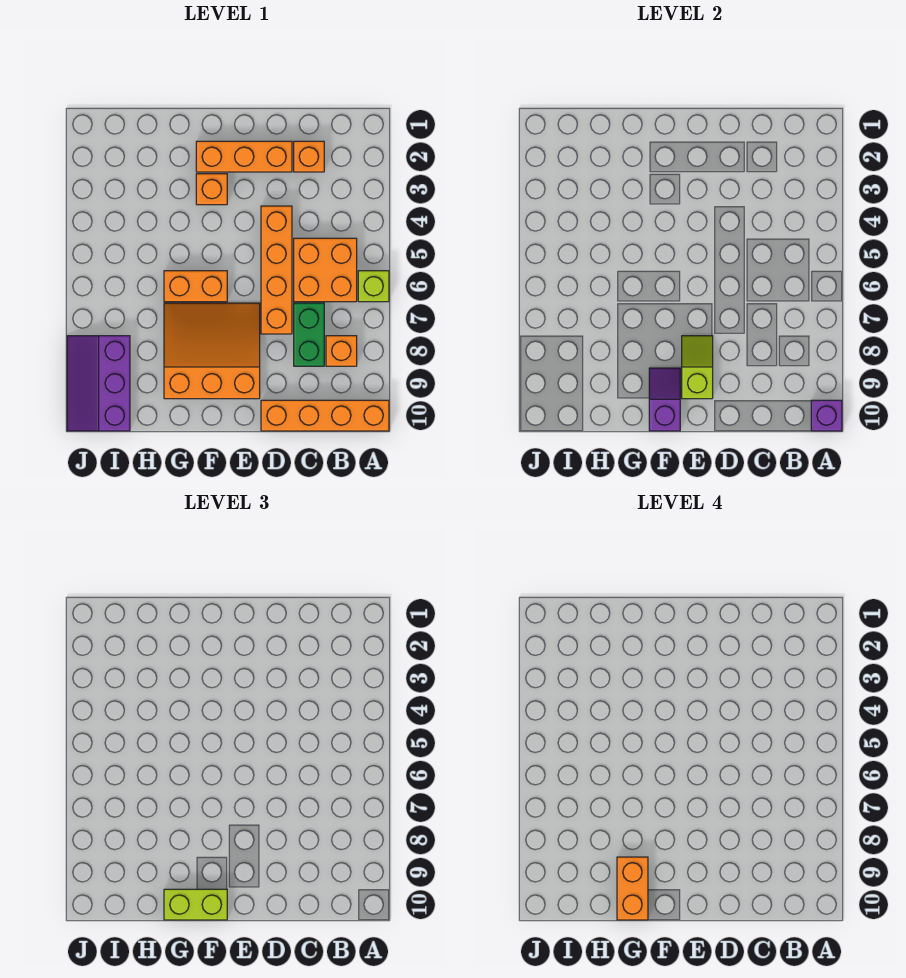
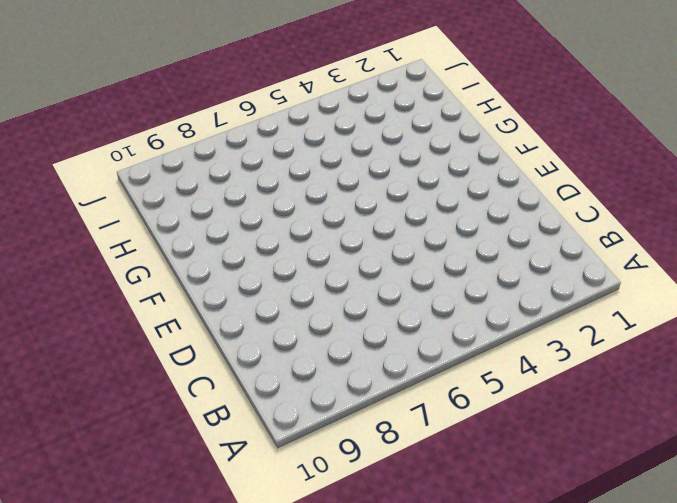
none -> lime brick A6 level 1
none -> orange brick A10:D10 level 1
none -> orange brick B5:C6 level 1

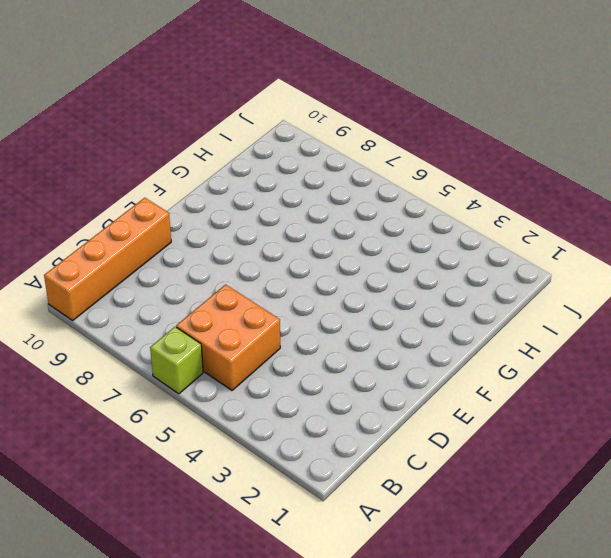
none -> orange brick B8 level 1
none -> orange brick C2 level 1
none -> green brick C7:C8 level 1

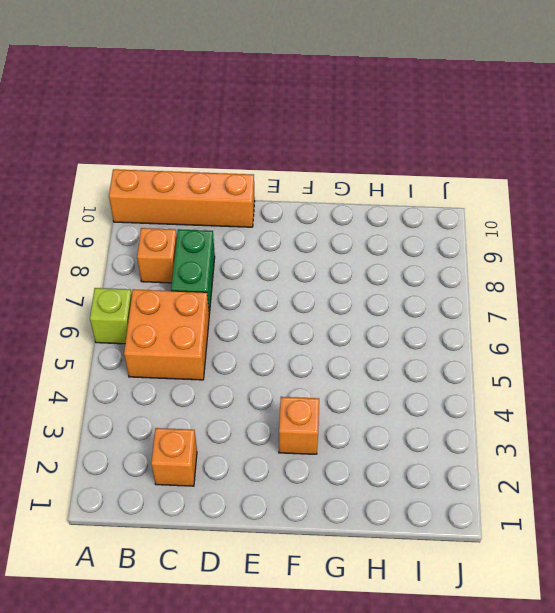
none -> orange brick D2:F2 level 1
none -> orange brick D4:D7 level 1
none -> orange slope E7:G9 level 1 top 9

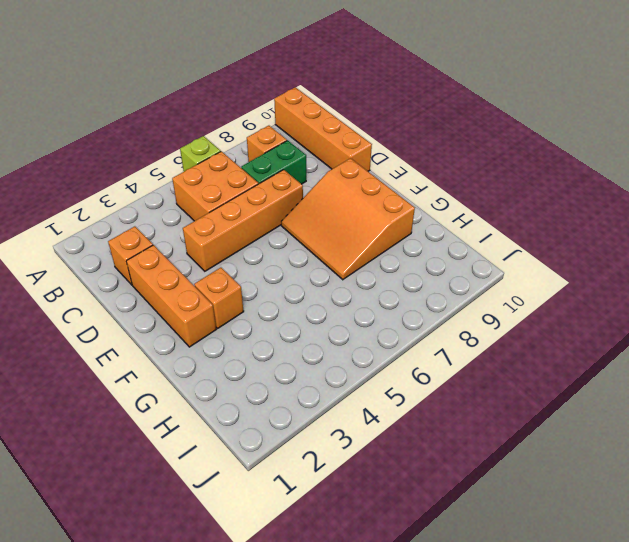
none -> orange brick F6:G6 level 1
none -> purple slope I8:J10 level 1 top I
none -> purple brick A10 level 2

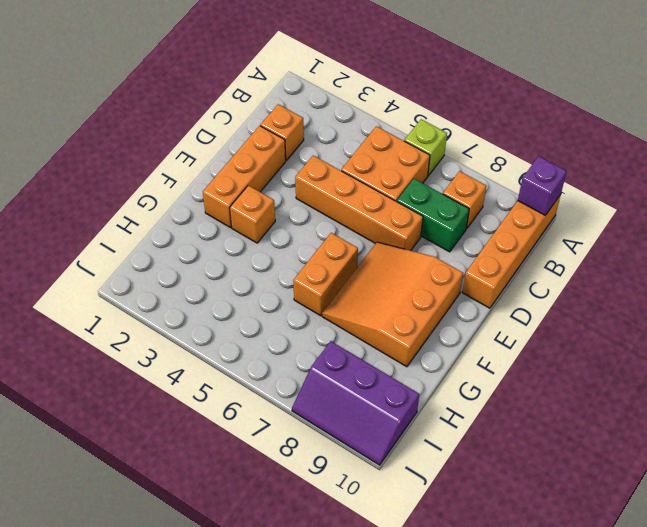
none -> lime slope E8:E9 level 2 top 9
none -> purple slope F9:F10 level 2 top 10
none -> lime brick F10:G10 level 3

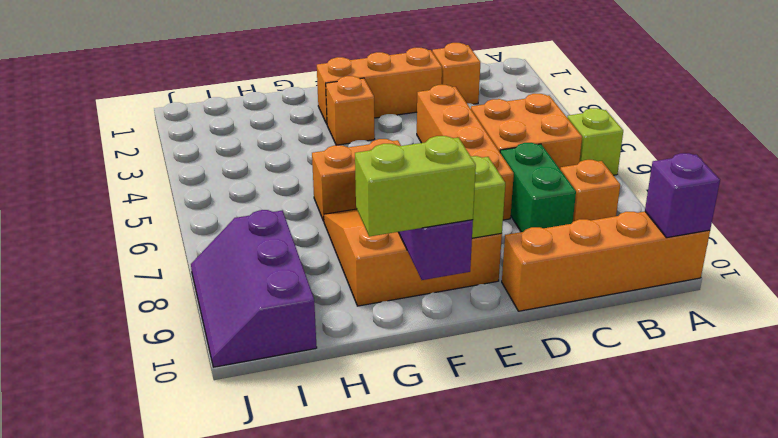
none -> orange brick G9:G10 level 4

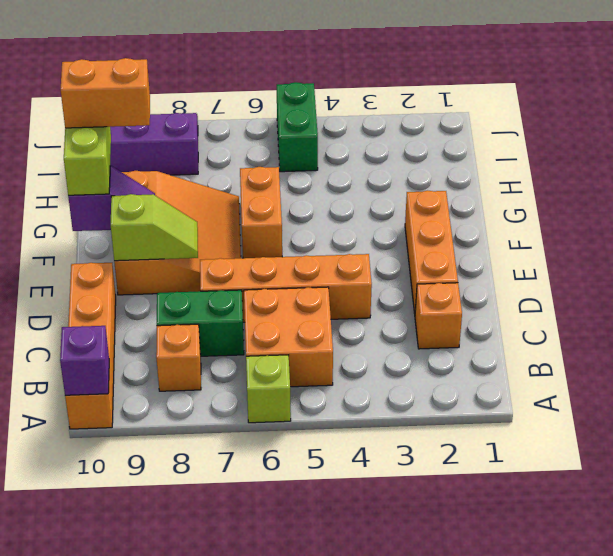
green brick I5:J5 level 1 -> none
none -> orange brick F3 level 1

